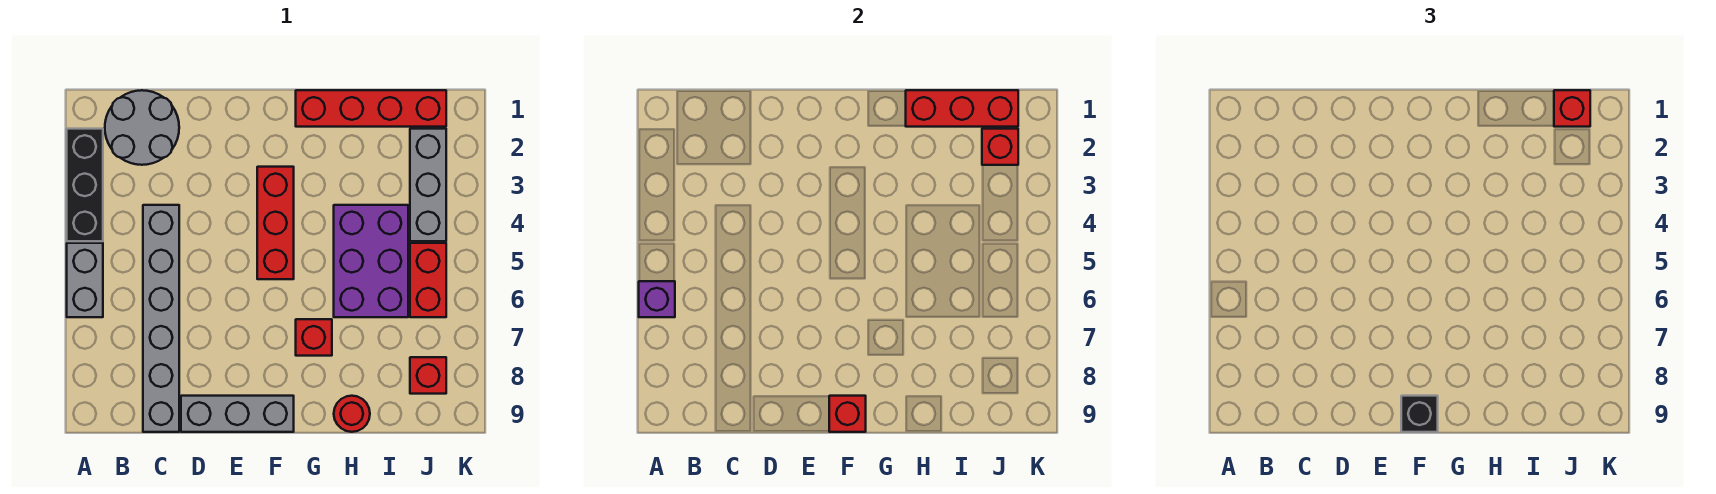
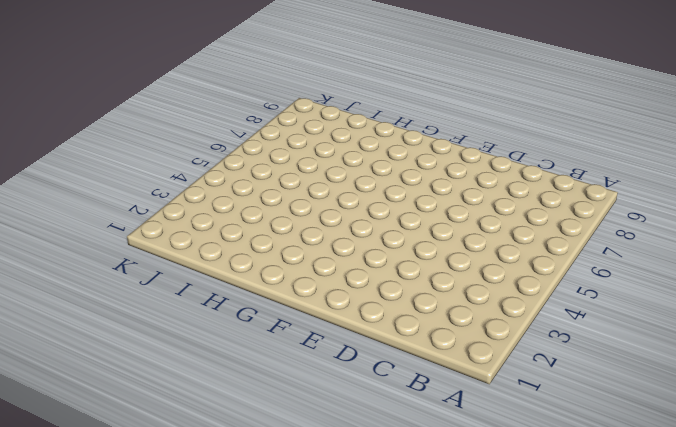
none -> black brick A2:A4 level 1
none -> grey brick A5:A6 level 1
none -> grey round brick B1:C2 level 1

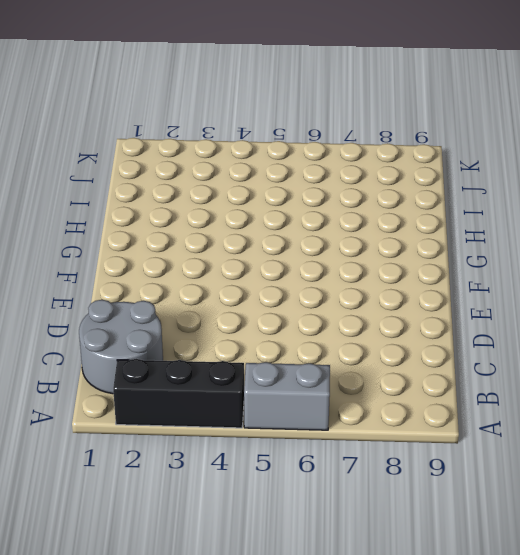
none -> grey brick C4:C9 level 1
none -> grey brick D9:F9 level 1
none -> red brick F3:F5 level 1

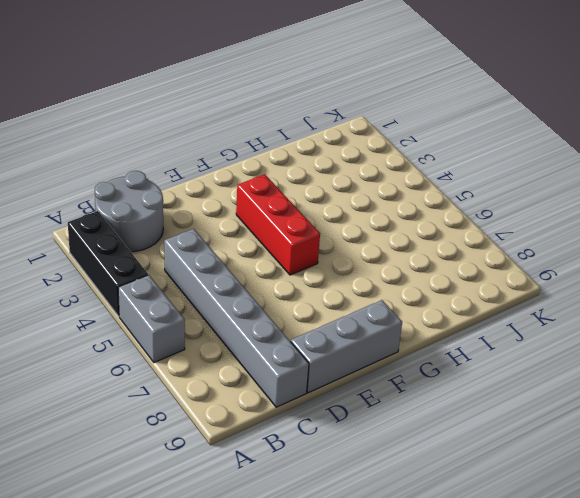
none -> red brick G1:J1 level 1
none -> red brick G7 level 1
none -> purple brick H4:I6 level 1

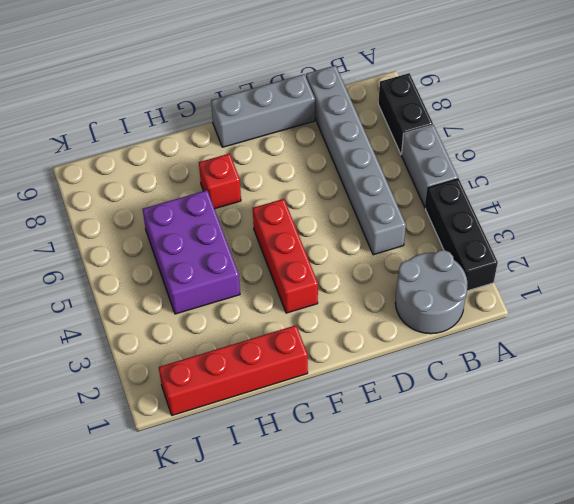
black brick A7:A8 level 1 -> none
none -> red round brick H9 level 1
none -> grey brick J2:J4 level 1
none -> red brick J5:J6 level 1

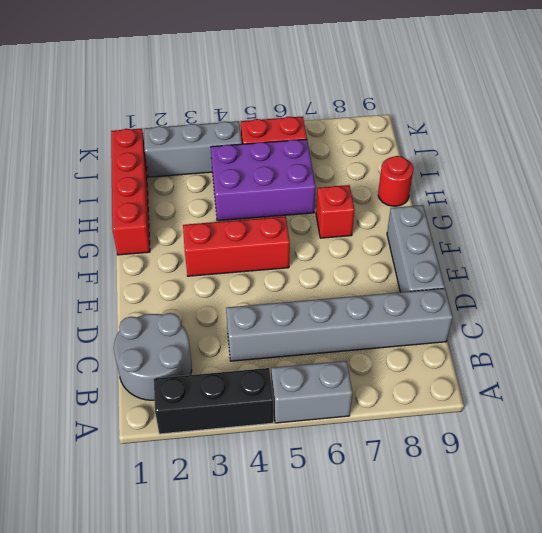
none -> red brick J8 level 1
none -> purple brick A6 level 2
none -> red brick F9 level 2

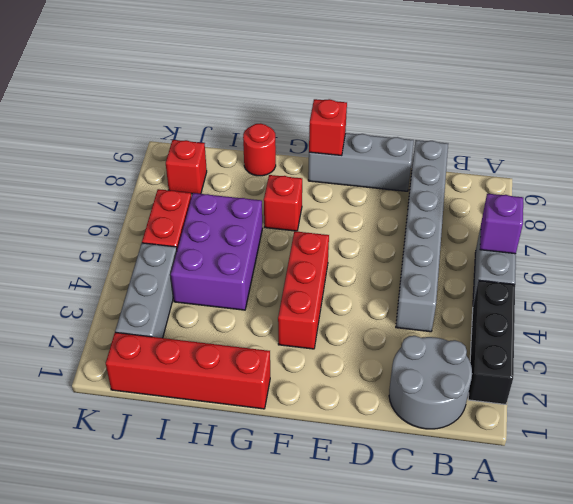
none -> red brick H1:J1 level 2
none -> red brick J2 level 2
none -> black brick F9 level 3

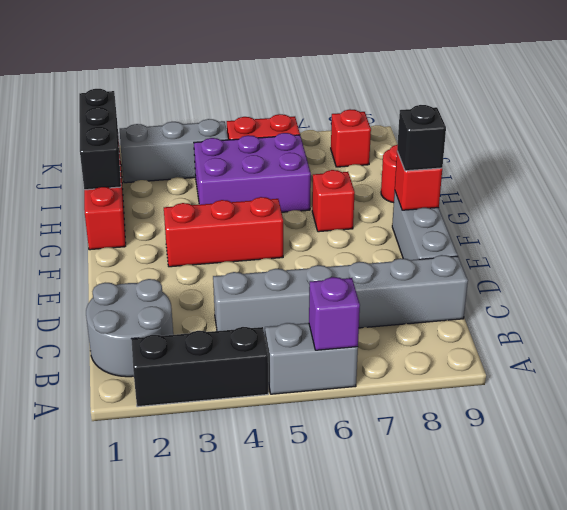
black brick H1:J1 level 2 -> red brick H1:J1 level 2
none -> red brick J2 level 2
none -> red brick J1 level 3

